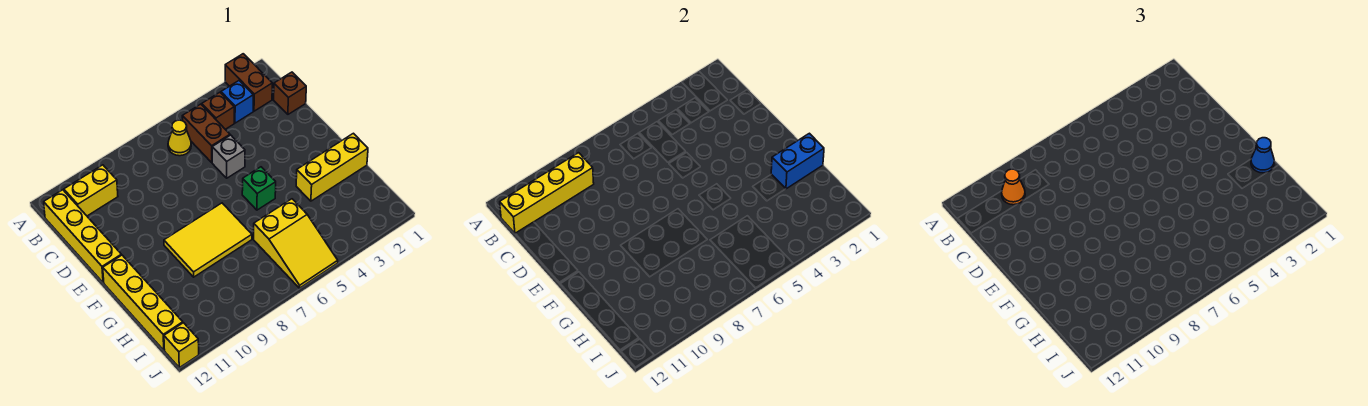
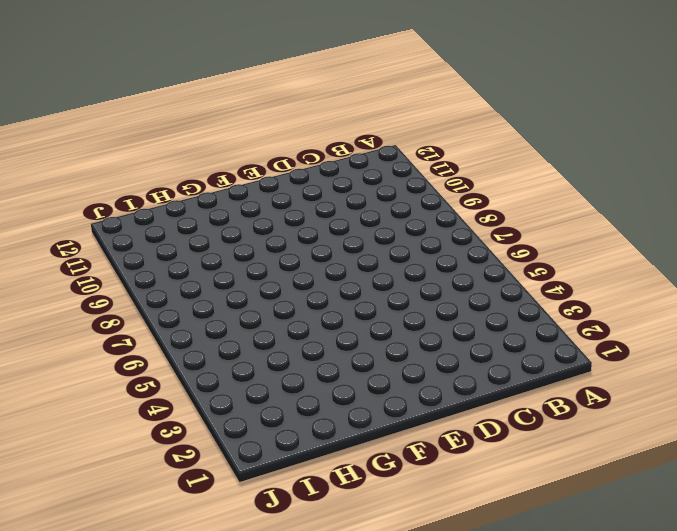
none -> brown brick A2:B2 level 1
none -> blue brick B3 level 1
none -> brown brick B4 level 1

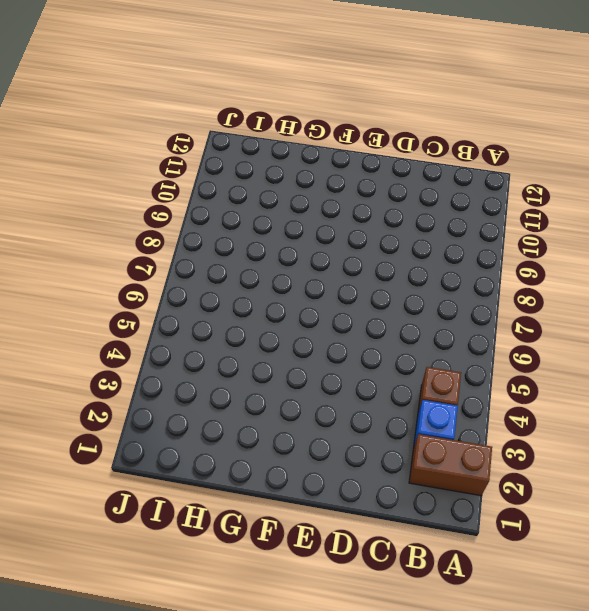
none -> brown brick B5:C5 level 1
none -> yellow cone B6 level 1
none -> yellow brick B10:B11 level 1

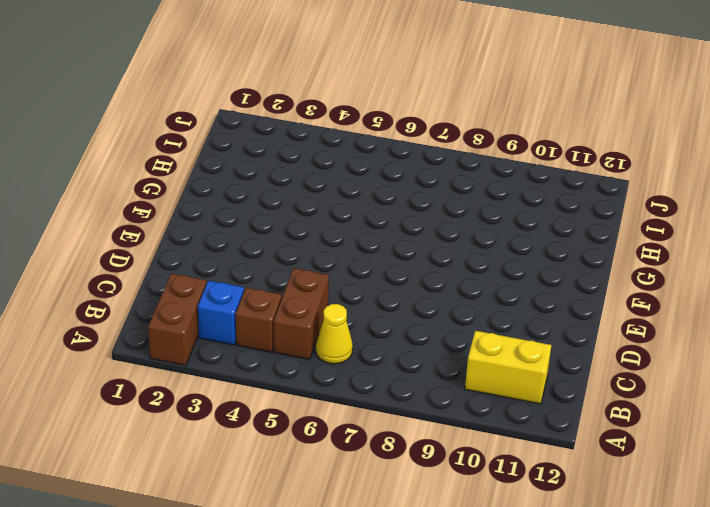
none -> yellow brick B12:E12 level 1
none -> brown brick C1 level 1
none -> grey brick D5 level 1

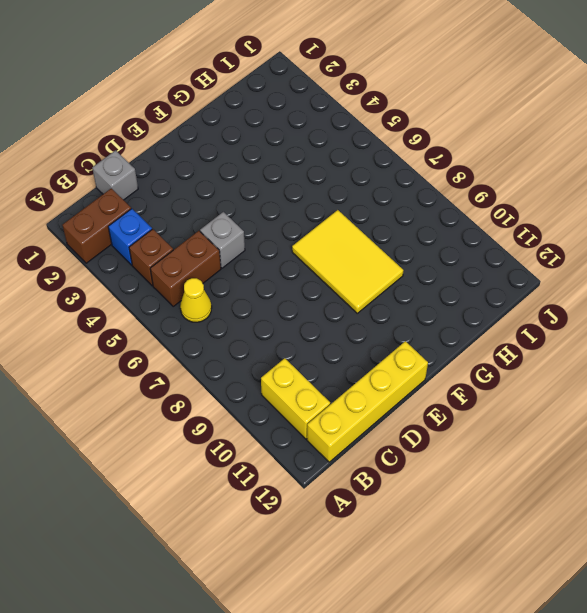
grey brick C1 level 1 -> brown brick C1 level 1
none -> green brick F5 level 1
none -> yellow brick F12:I12 level 1
none -> yellow brick G1:G3 level 1

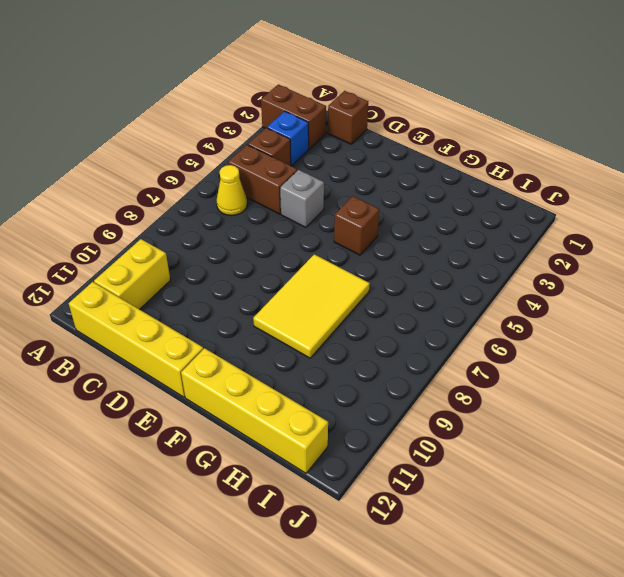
brown brick F5 level 1 -> green brick F5 level 1
none -> yellow brick G1:G3 level 1
none -> yellow slope H5:J6 level 1 top H
none -> yellow brick J12 level 1

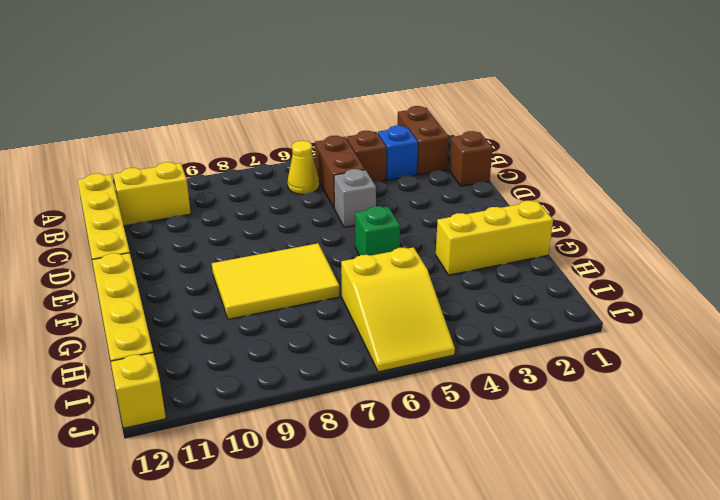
none -> yellow brick B9:B12 level 2
none -> blue brick G1:G2 level 2
none -> orange cone B10 level 3

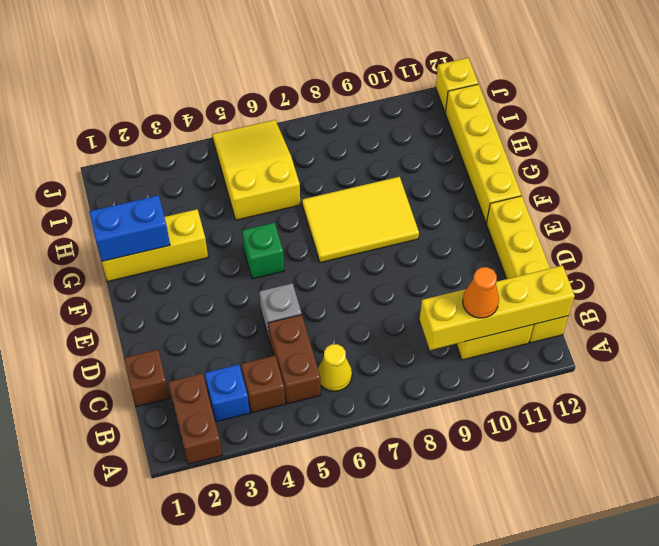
none -> blue cone G1 level 3

